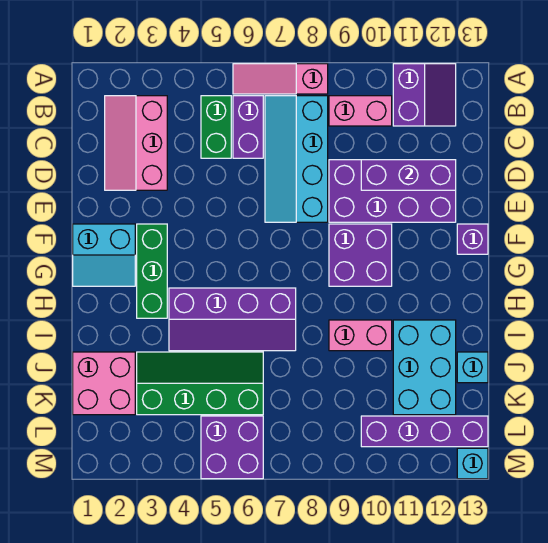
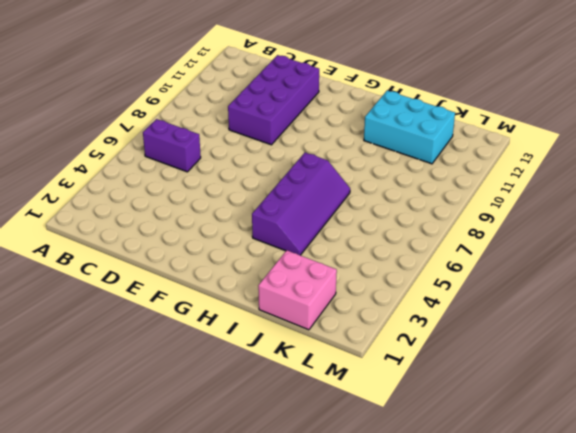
none -> pink slope A6:A8 level 1 top 8
none -> purple slope A11:B12 level 1 top 11
none -> pink slope B2:D3 level 1 top 3

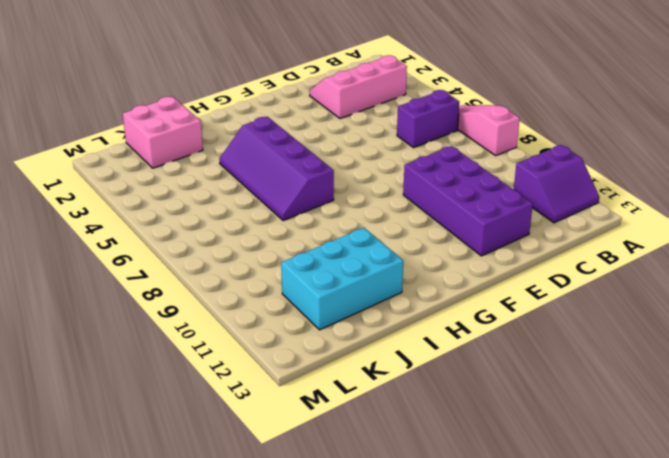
none -> green brick B5:C5 level 1
none -> cyan slope B7:E8 level 1 top 8
none -> pink brick B9:B10 level 1

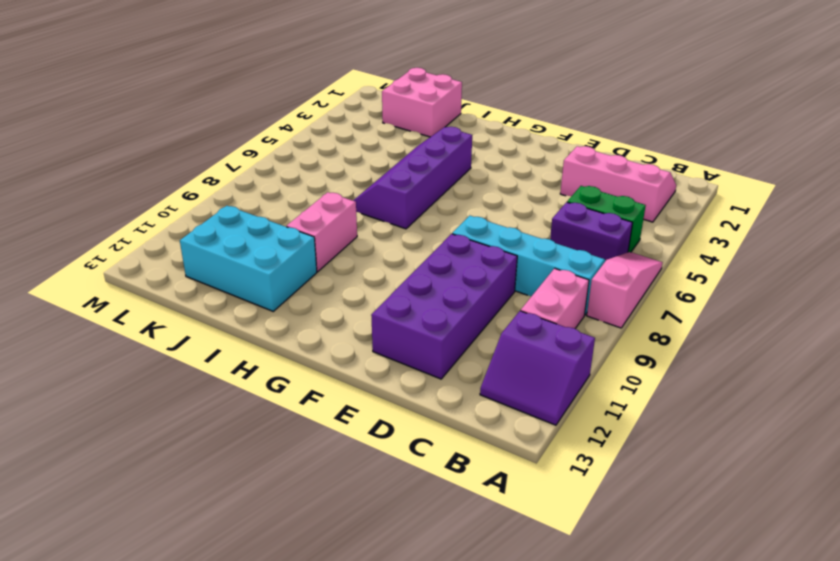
none -> cyan slope F1:G2 level 1 top F
none -> green brick F3:H3 level 1
none -> purple brick F9:G10 level 1

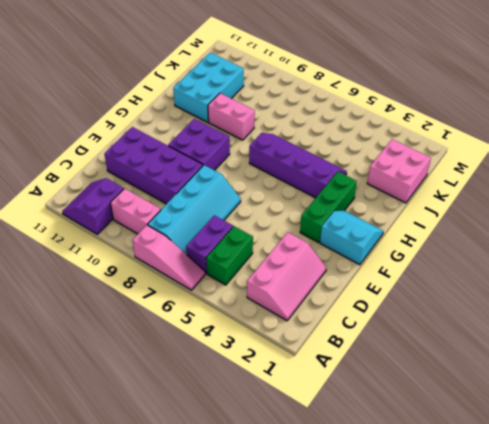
none -> purple brick F13 level 1
none -> green slope J3:K6 level 1 top K
none -> cyan brick J13 level 1

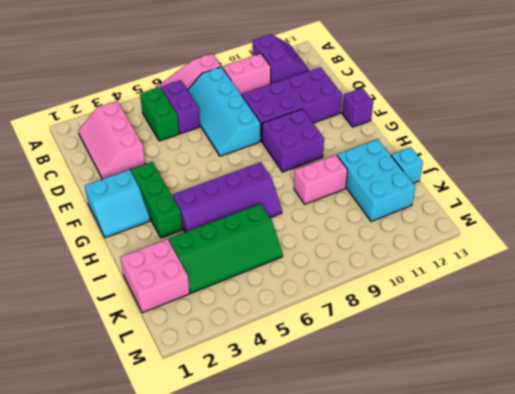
green slope J3:K6 level 1 top J -> green slope J3:K6 level 1 top K
none -> purple brick L5:M6 level 1
none -> purple brick L10:L13 level 1
none -> cyan brick M13 level 1

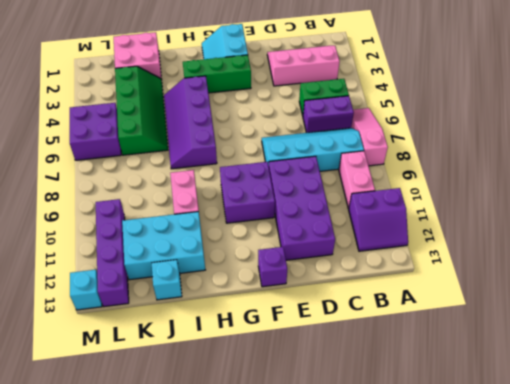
none -> purple brick D10:D12 level 2

